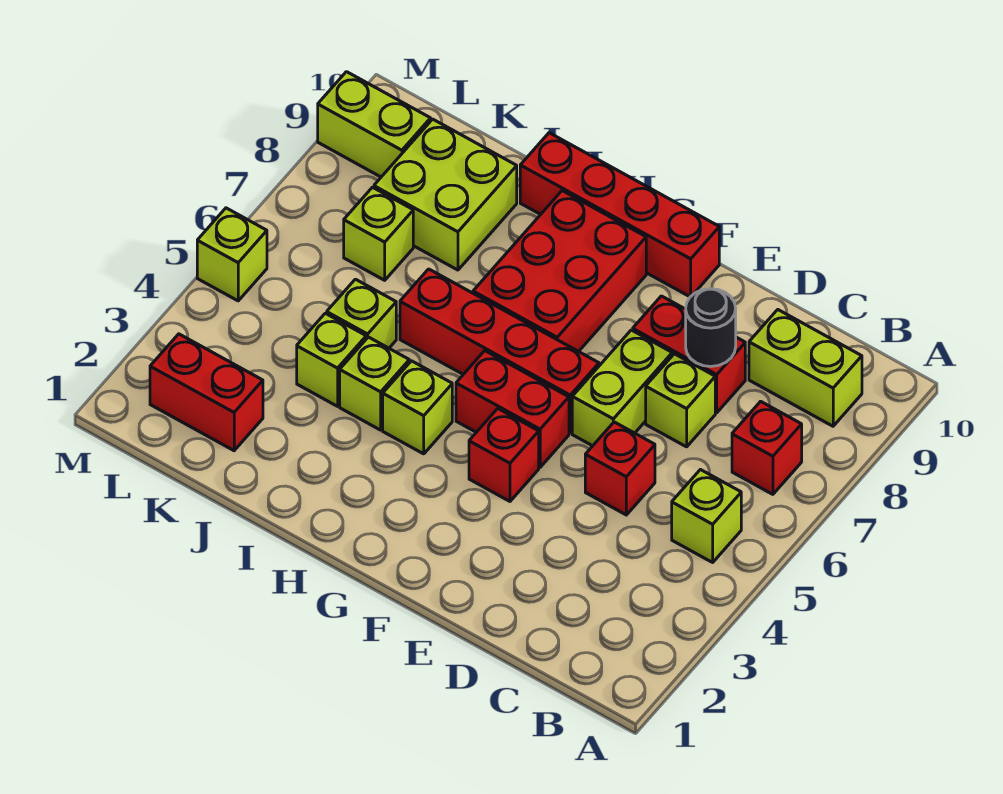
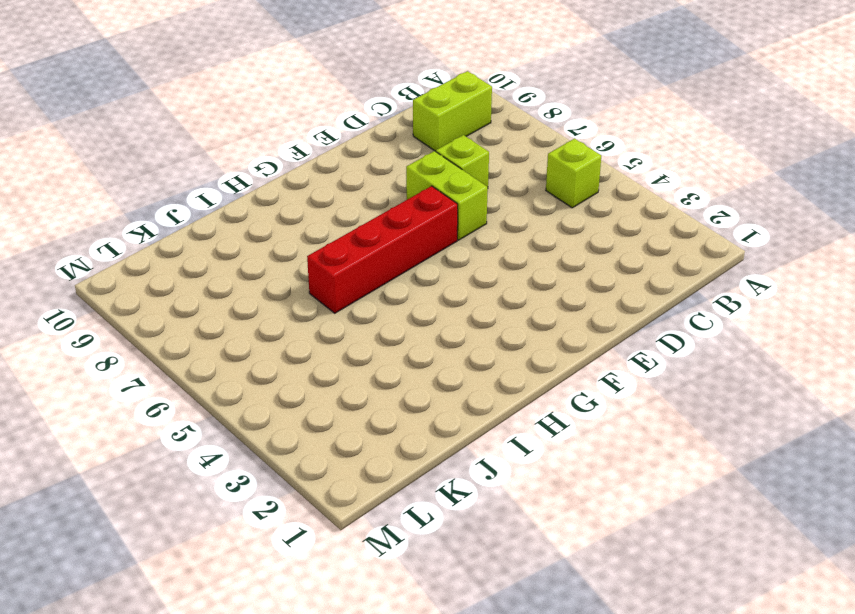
none -> red brick B7 level 1
none -> red brick D5 level 1
none -> red brick D8:E8 level 1

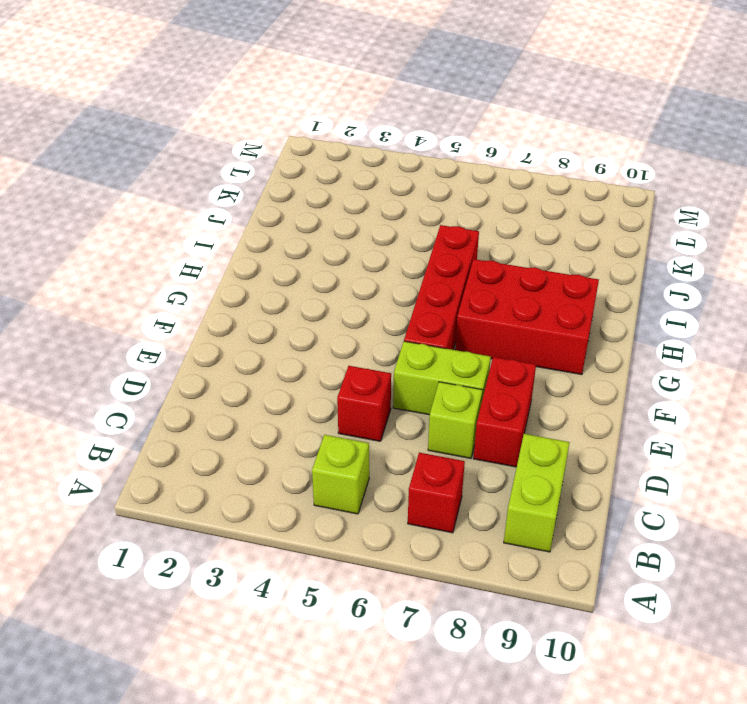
none -> red brick F4 level 1
none -> red brick F5:G5 level 1
none -> red brick F10:I10 level 1

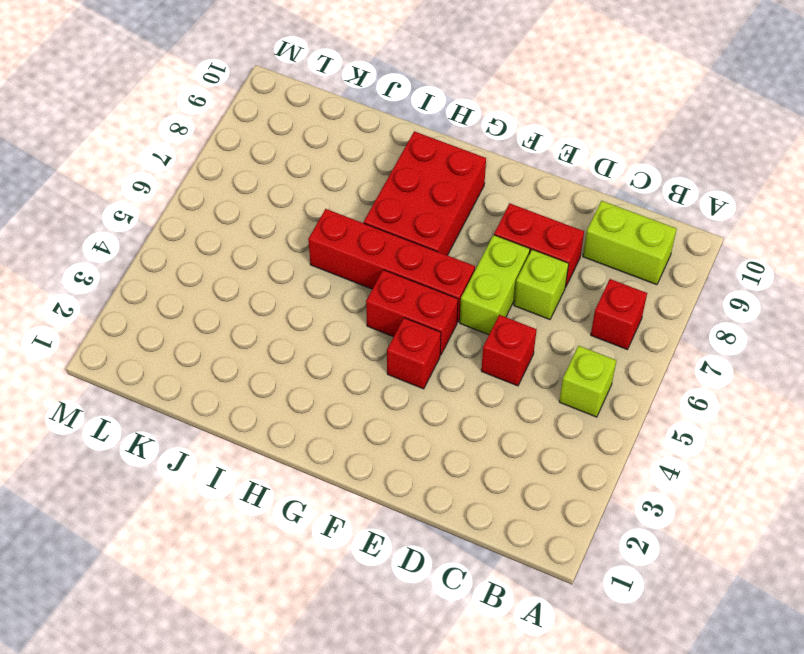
none -> red brick F10:I10 level 1
none -> lime brick H4 level 1
none -> lime brick I4 level 1

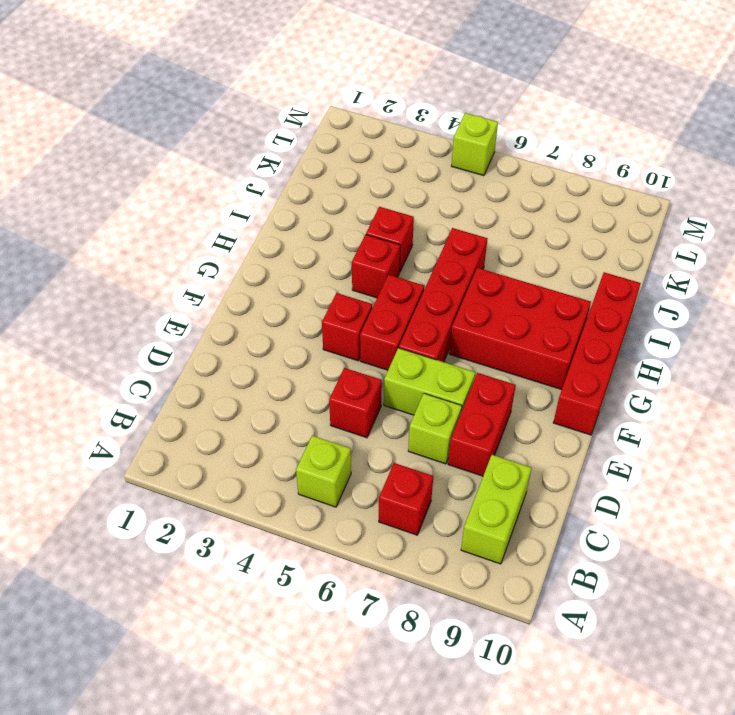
red brick H4 level 1 -> lime brick H4 level 1
red brick I4 level 1 -> lime brick I4 level 1
none -> lime brick J4 level 1
none -> lime brick J5 level 1
none -> lime brick J8:K9 level 1

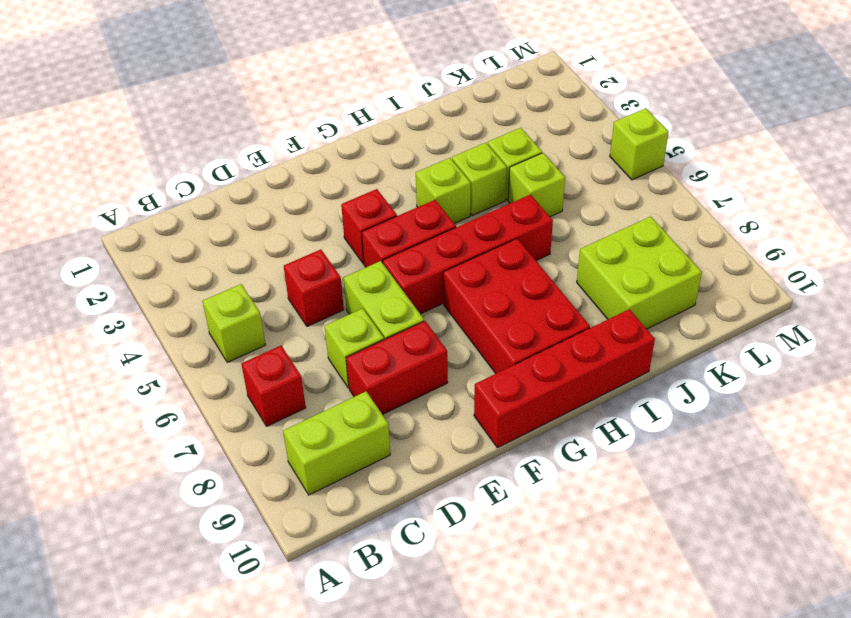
none -> red brick K2:L2 level 1
none -> lime brick K7 level 1
none -> lime brick L9:M9 level 1

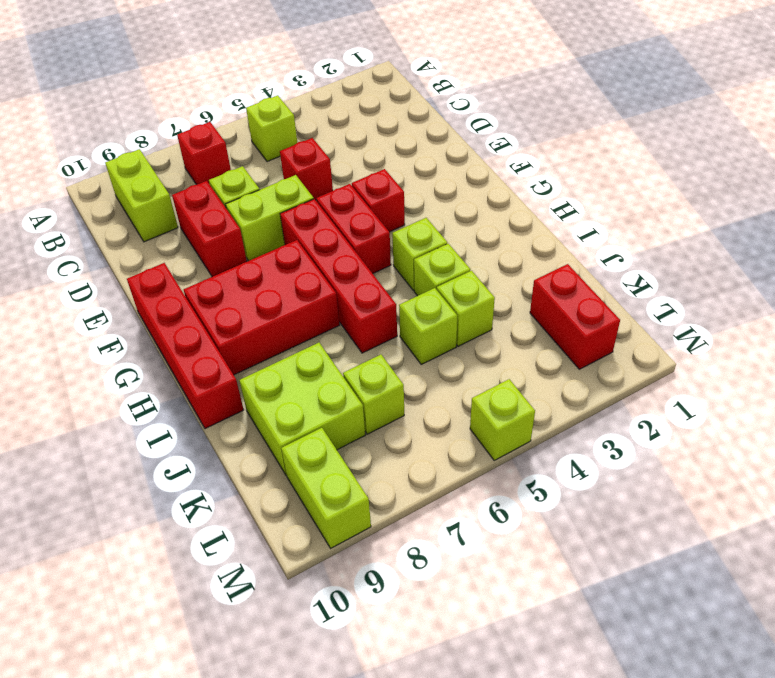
none -> black round brick D8 level 2

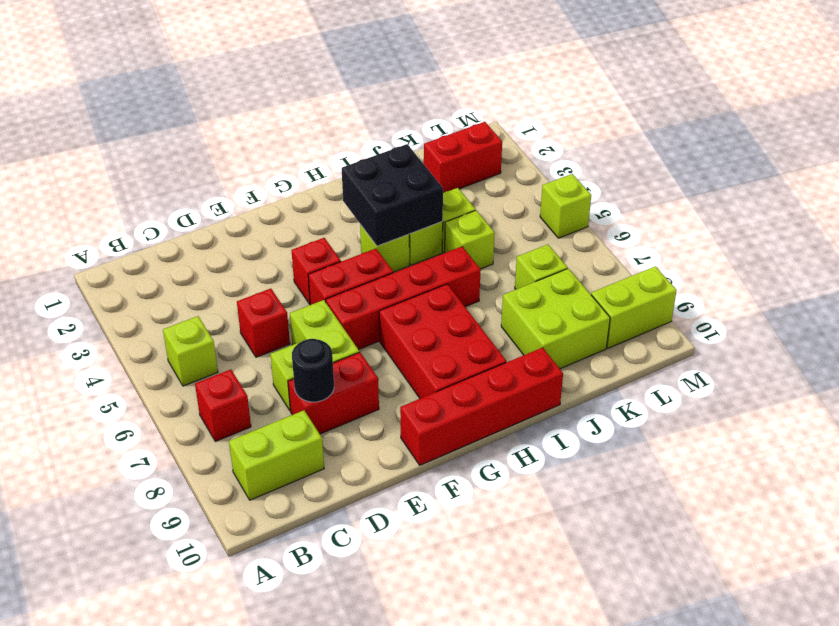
black brick H3:I4 level 2 -> none

